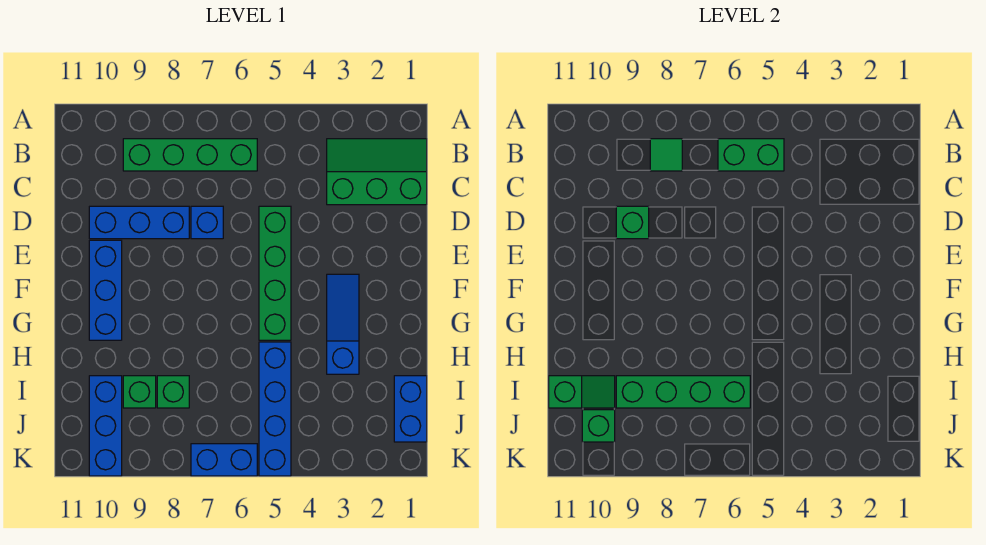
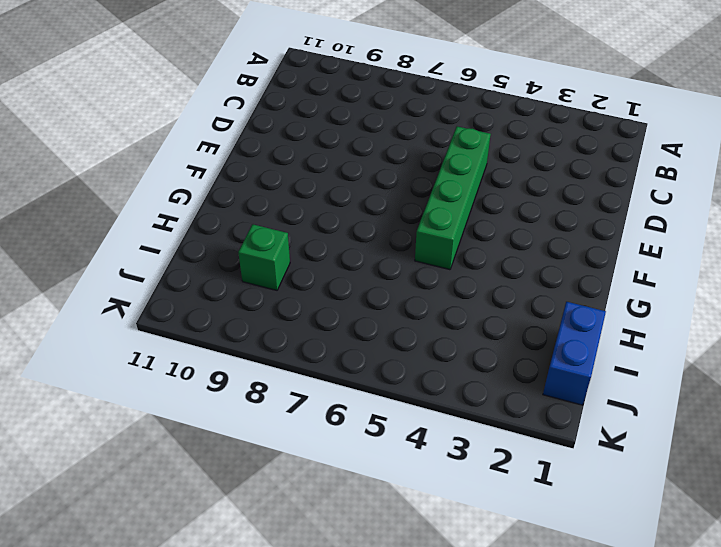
none -> green slope B1:C3 level 1 top C
none -> green brick B6:B9 level 1
none -> blue brick D7 level 1

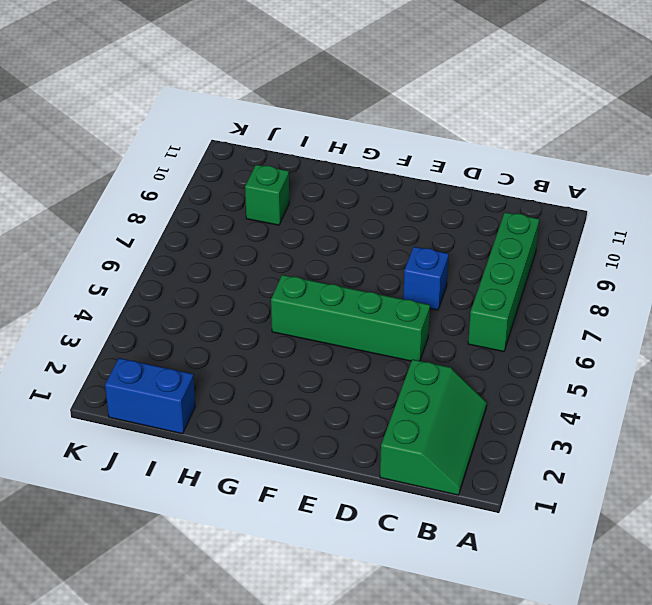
none -> blue brick D8:D10 level 1
none -> blue brick E10:G10 level 1
none -> blue slope F3:H3 level 1 top H

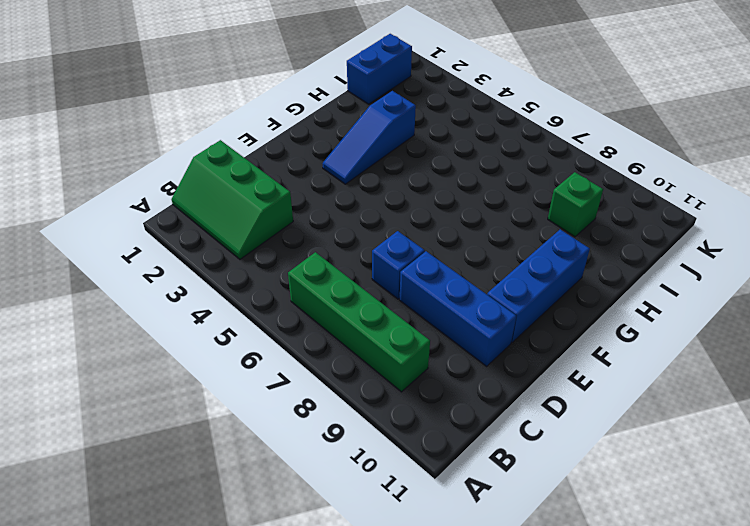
none -> green brick D5:G5 level 1
none -> blue brick H5:K5 level 1
none -> green brick I8 level 1

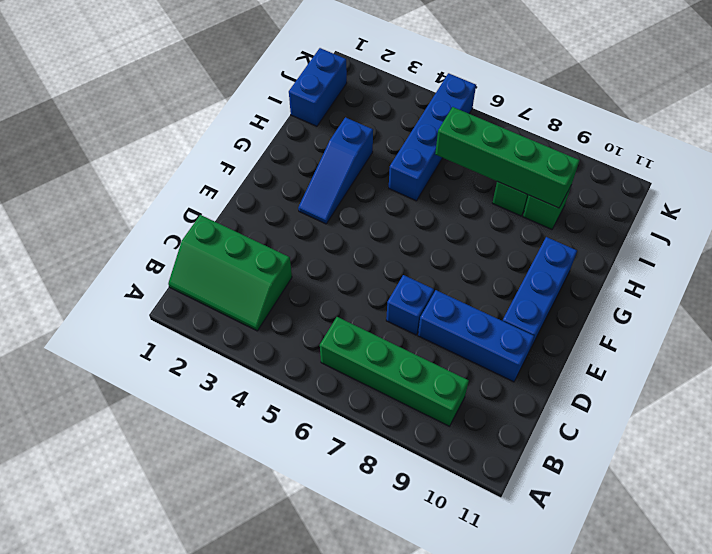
none -> green brick D5:G5 level 1
none -> blue brick I10:K10 level 1
none -> blue brick K6:K7 level 1

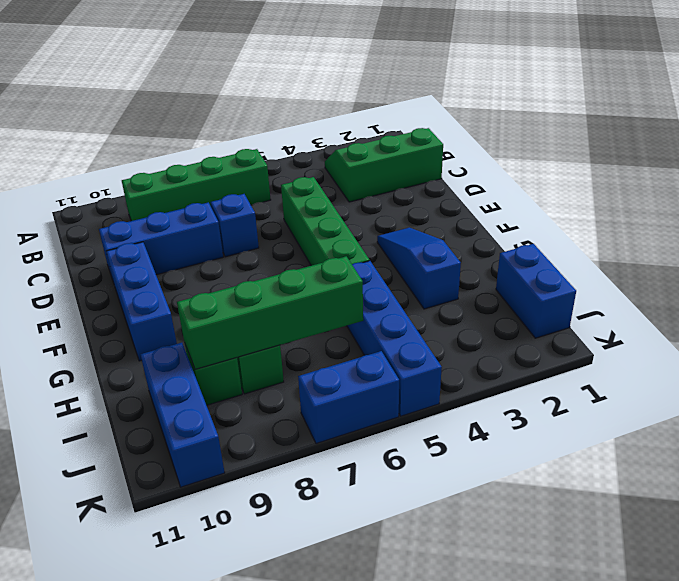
none -> green brick B5:B6 level 2
none -> green tile B8 level 2
none -> green brick D9 level 2

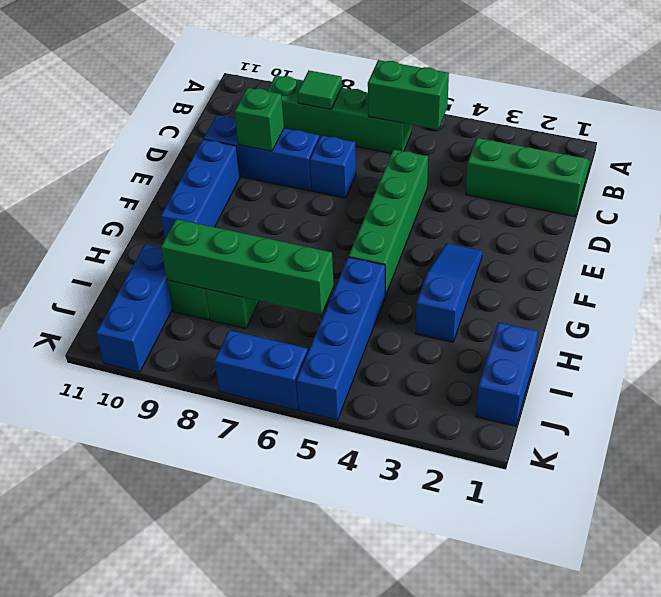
none -> green slope I10:I11 level 2 top 11
none -> green brick J10 level 2

